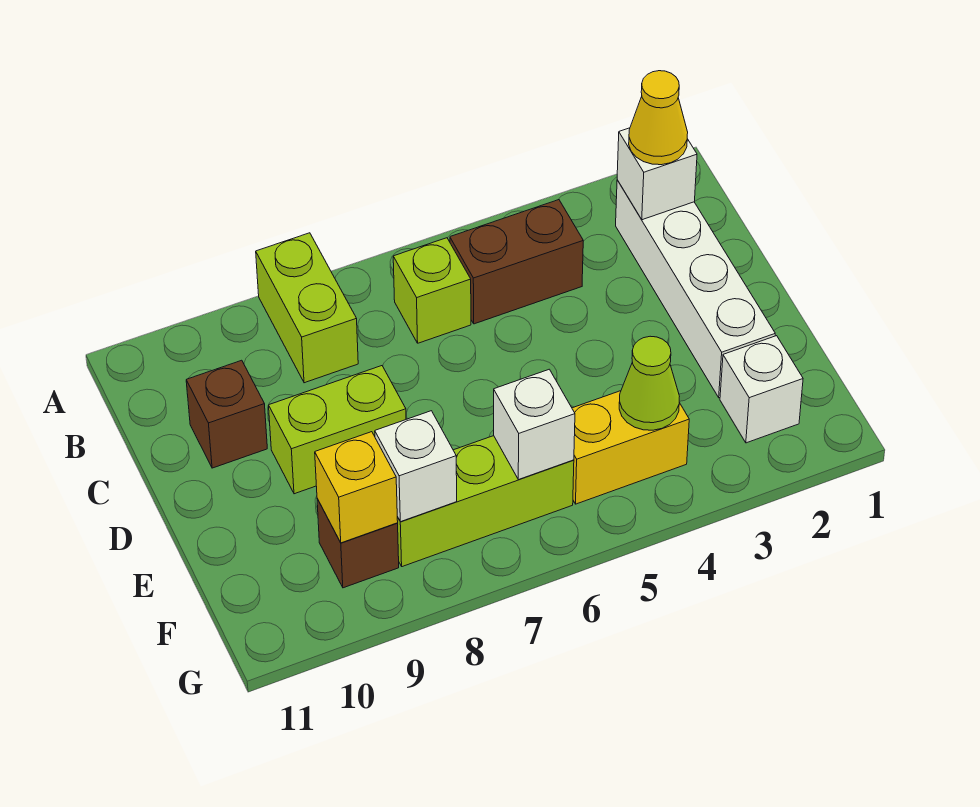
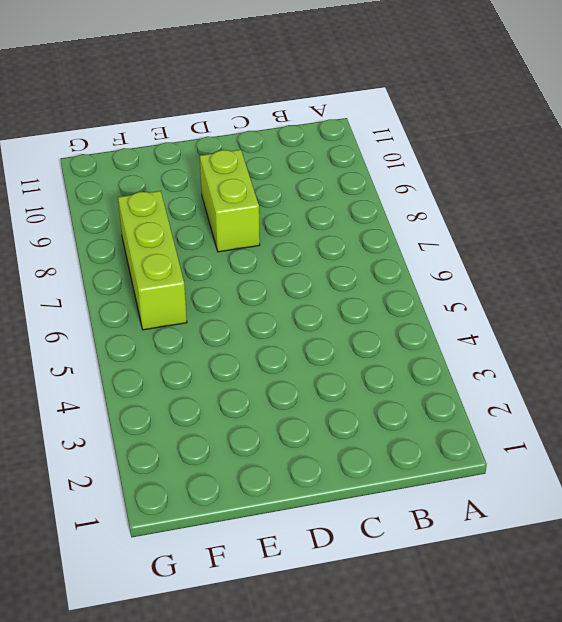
none -> lime brick A8:B8 level 1
none -> white brick B2:E2 level 1
none -> brown brick B4:B5 level 1

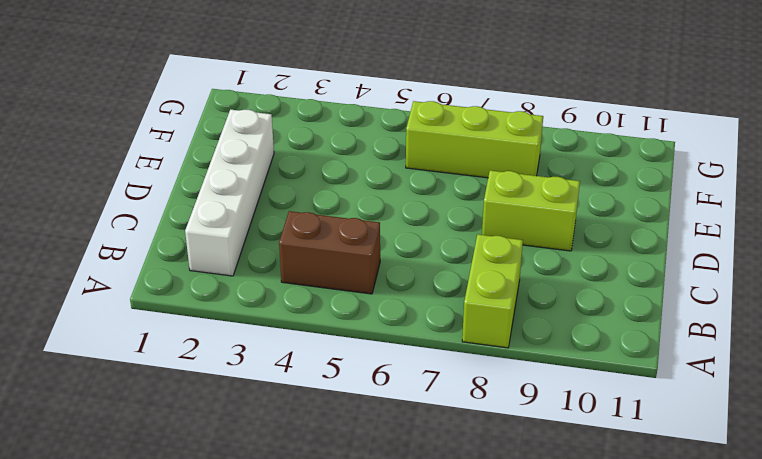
none -> lime brick B6 level 1
none -> brown brick C10 level 1
none -> white brick F2 level 1

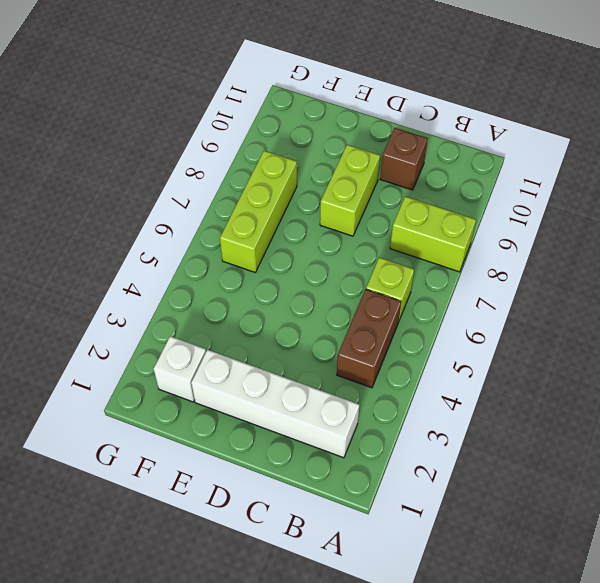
none -> yellow brick F4:F5 level 1
none -> brown brick F9 level 1
none -> white brick B2 level 2

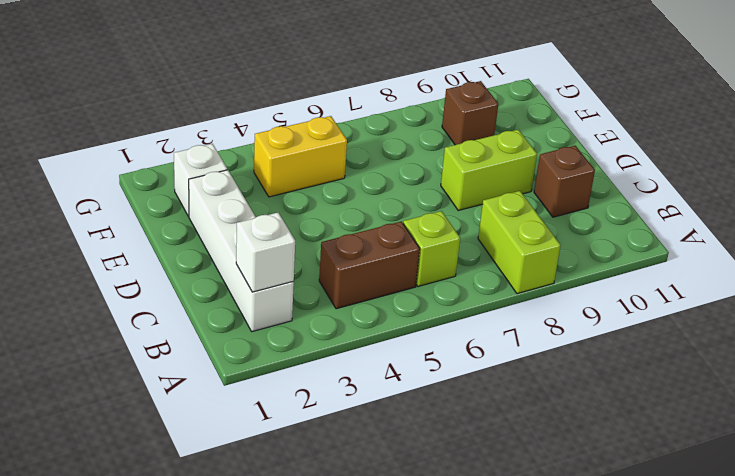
none -> lime brick F6:F8 level 1
none -> lime cone F4 level 2
none -> white brick F6 level 2

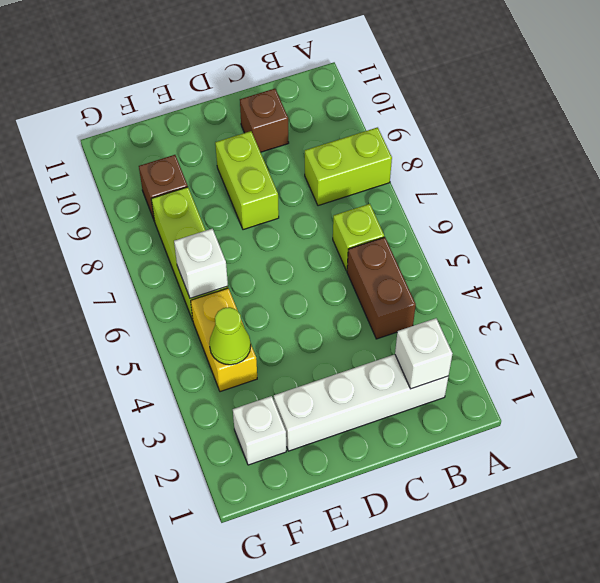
none -> white brick F8 level 2
none -> yellow brick F9 level 2
none -> yellow cone B2 level 3

